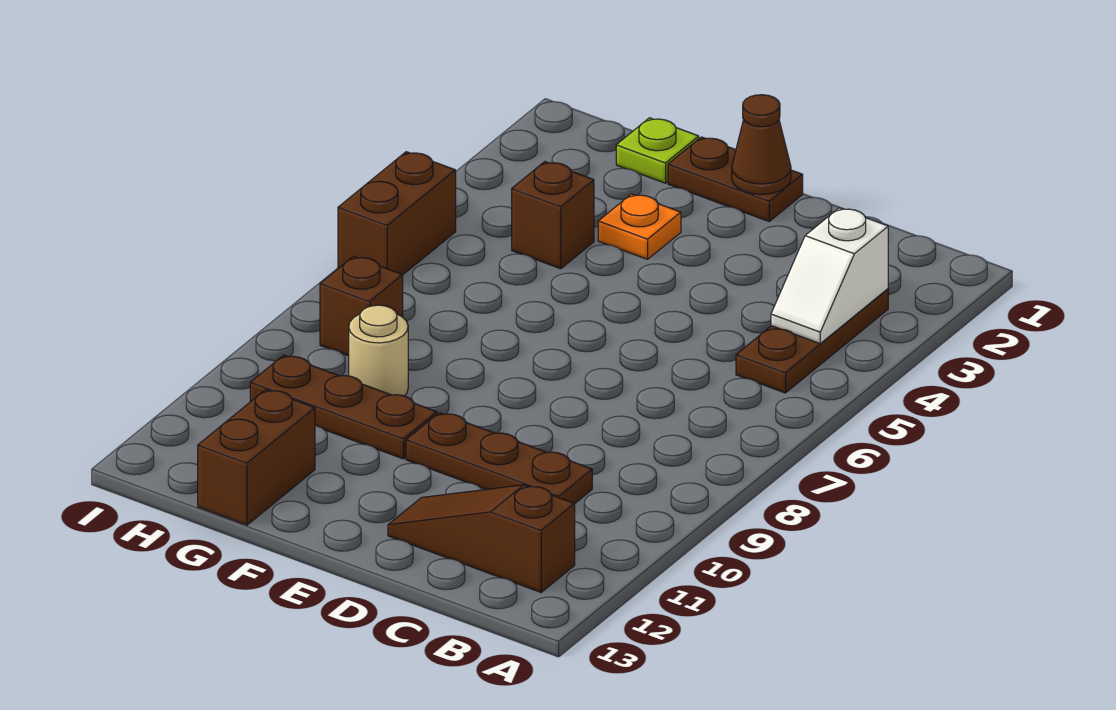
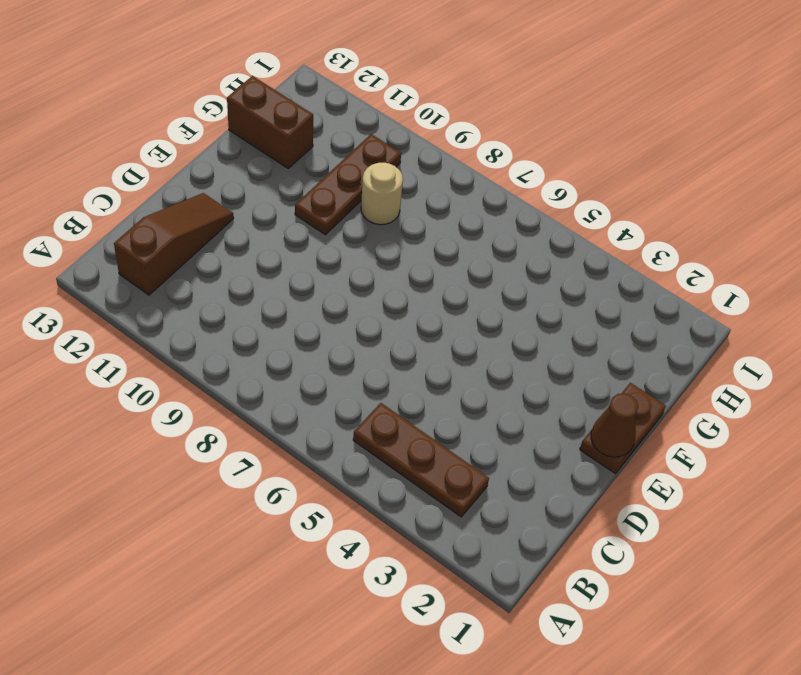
none -> brown plate C10:E10 level 1
none -> orange plate F3 level 1
none -> lime plate G1 level 1

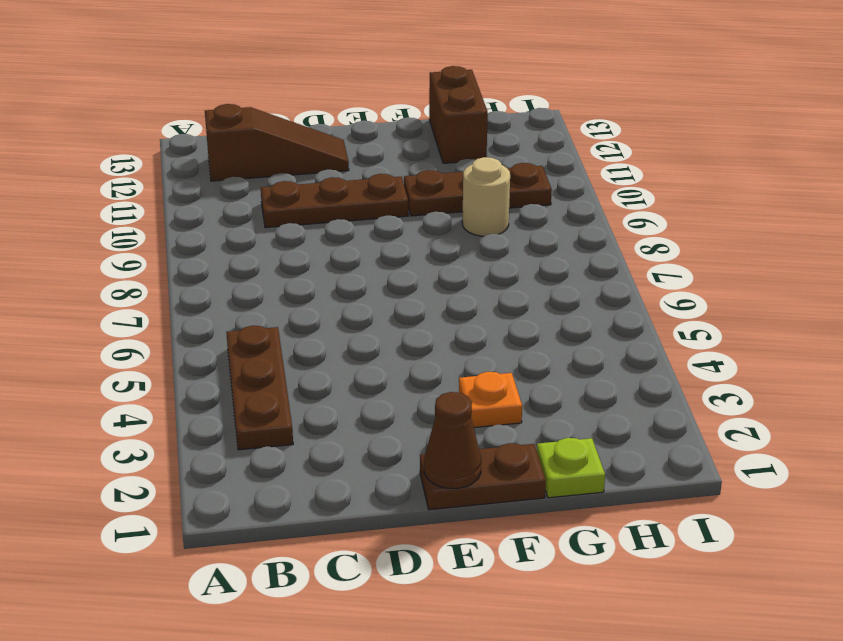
none -> brown brick G4 level 1
none -> brown brick H8 level 1
none -> brown brick I5:I6 level 1

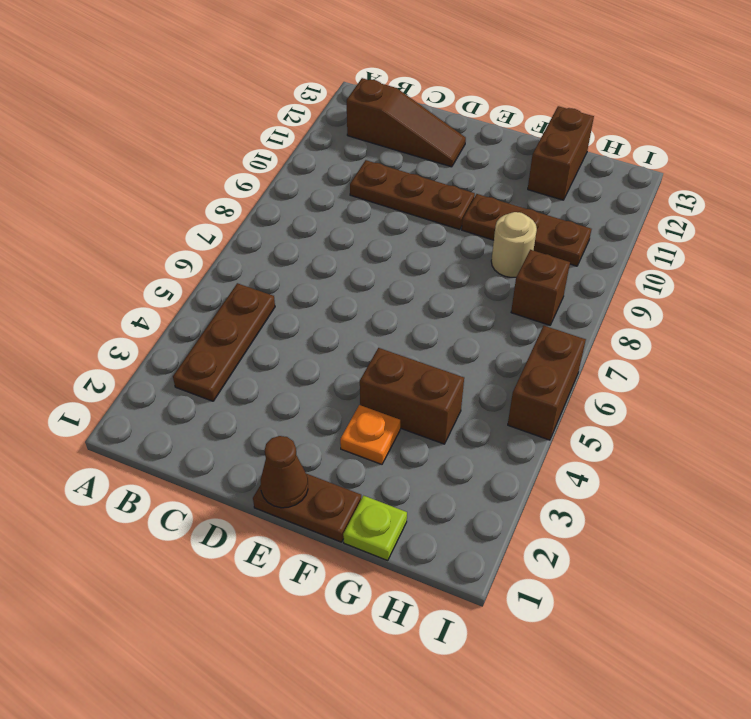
brown brick F4:G4 level 1 -> brown brick G4 level 1
none -> white slope B3:B4 level 2 top 3

